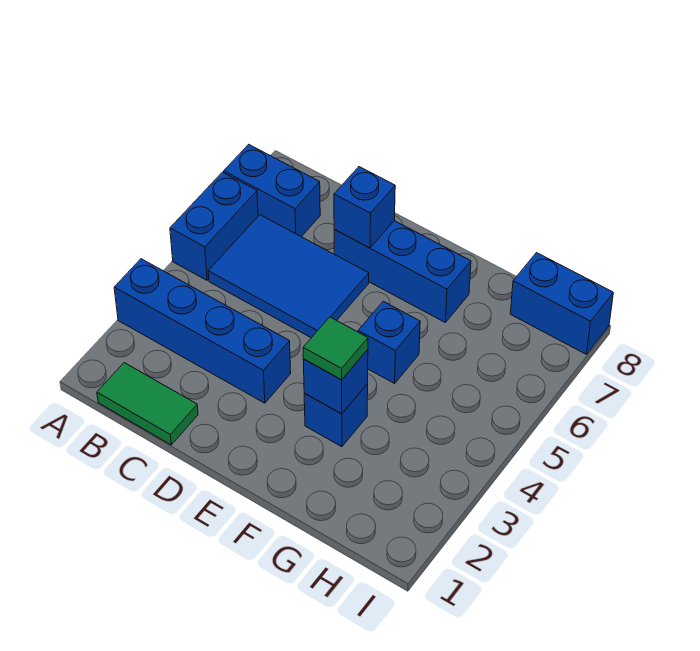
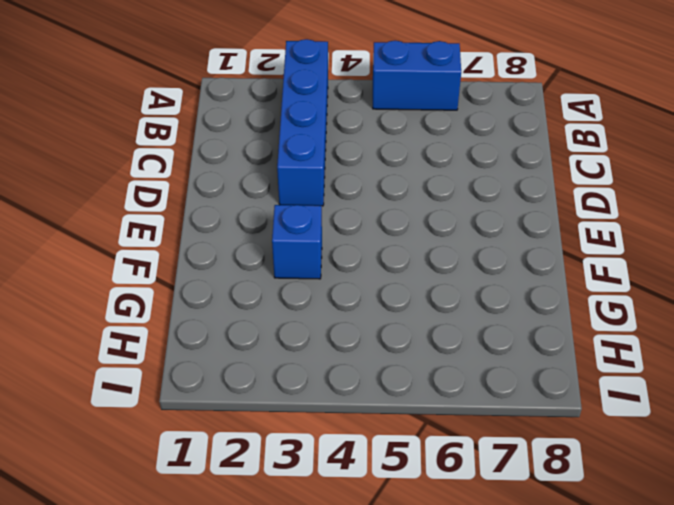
none -> blue brick A7:B7 level 1
none -> green tile B1:C1 level 1
none -> blue tile B5:D6 level 1

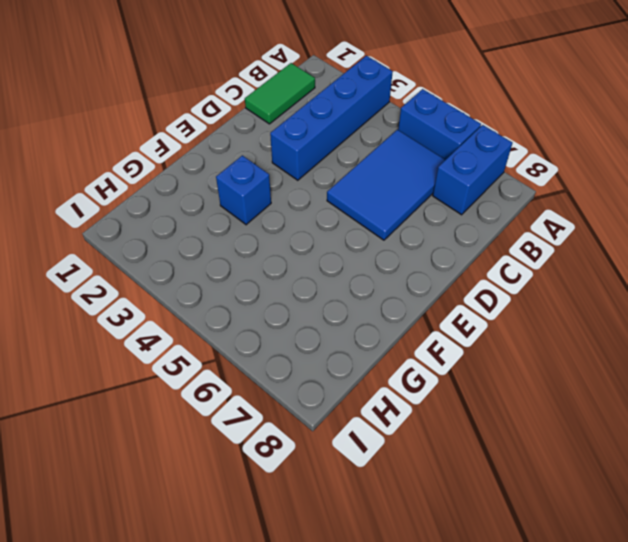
none -> blue brick D7:F7 level 1
none -> blue brick F5 level 1
none -> blue brick H8:I8 level 1

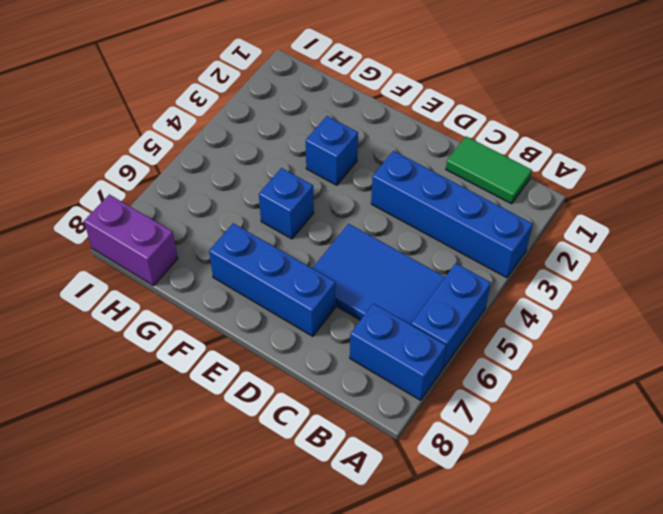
purple brick H8:I8 level 1 -> blue brick H8:I8 level 1
none -> blue brick D7 level 2
none -> blue brick F3 level 2
none -> green tile F3 level 3

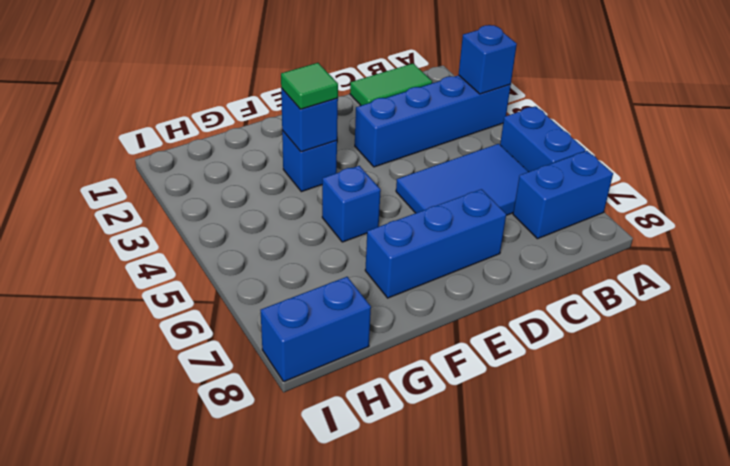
blue brick A3 level 2 -> blue brick D7 level 2

